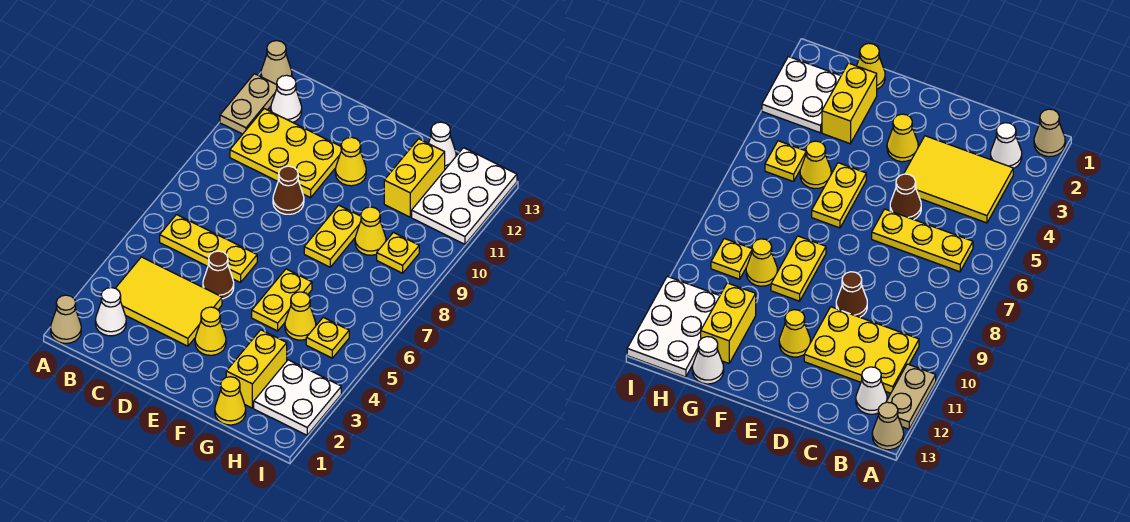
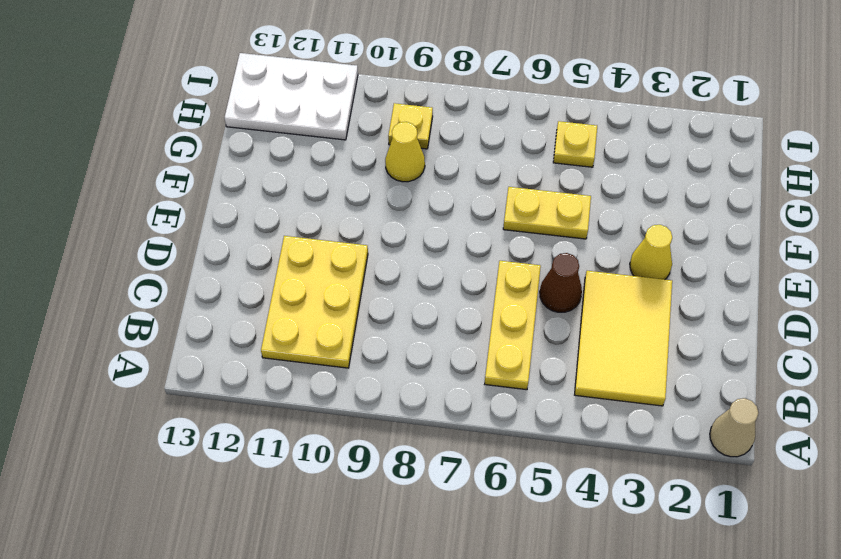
none -> tan plate A11:A12 level 1
none -> tan cone A13 level 1
none -> white cone B2 level 1

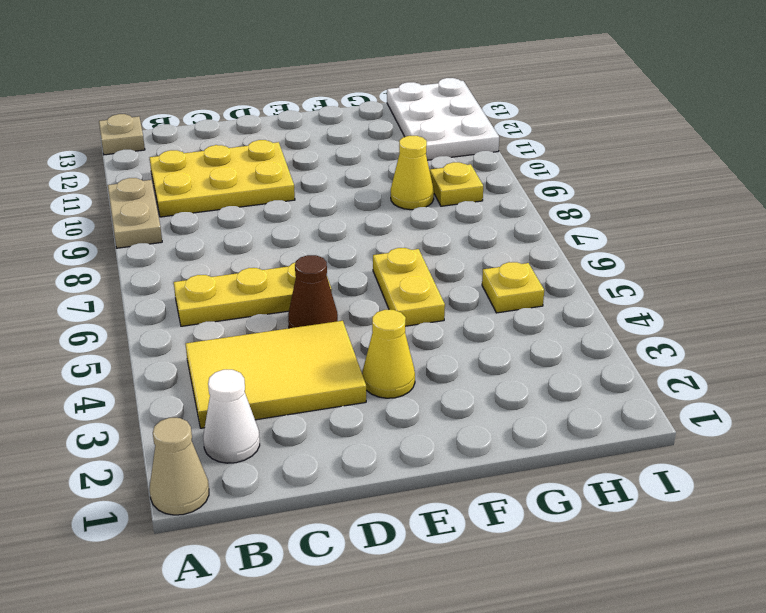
tan plate A9:A10 level 1 -> tan plate A11:A12 level 1
tan plate A13 level 1 -> tan cone A13 level 1
none -> white cone B12 level 1
none -> brown cone D9 level 1
none -> yellow cone E11 level 1

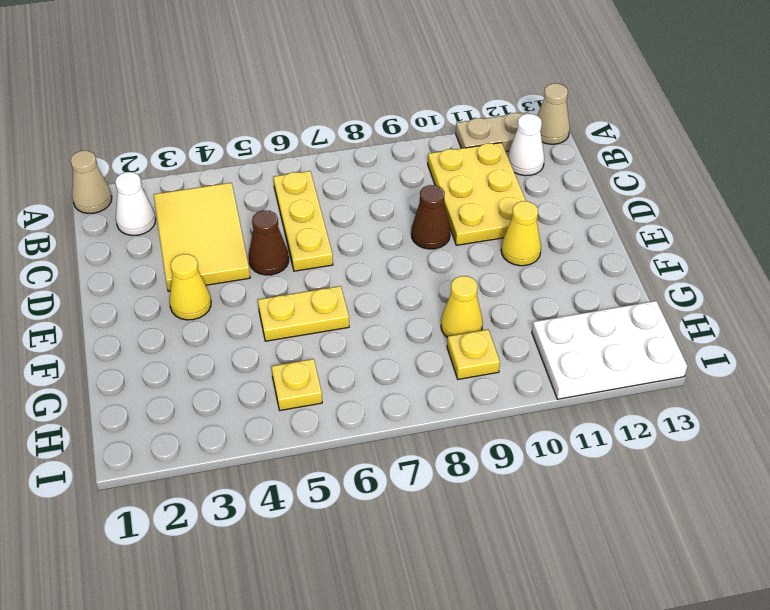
none -> yellow plate F8:F9 level 1
none -> yellow cone G1 level 1
none -> yellow brick G2:G3 level 1

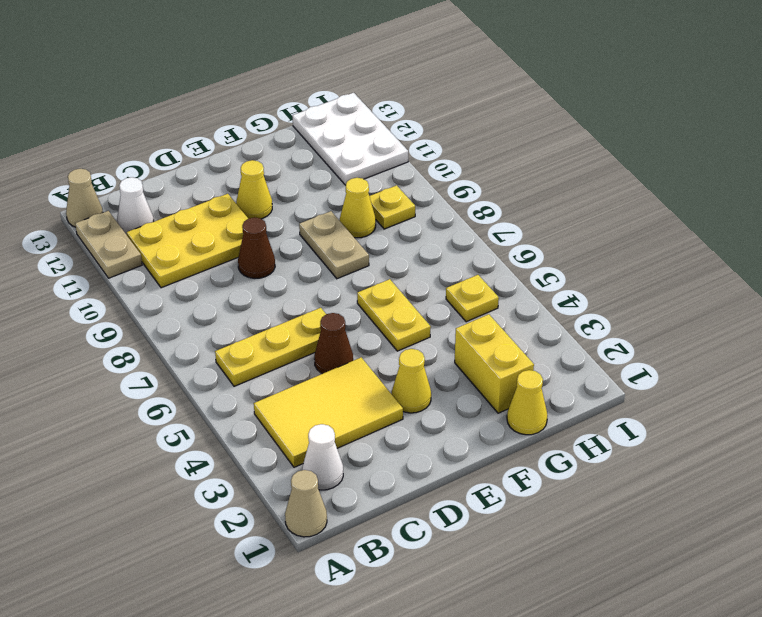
tan plate F8:F9 level 1 -> yellow plate F8:F9 level 1
none -> yellow cone G5 level 1
none -> yellow brick G11:G12 level 1
none -> white cone G13 level 1

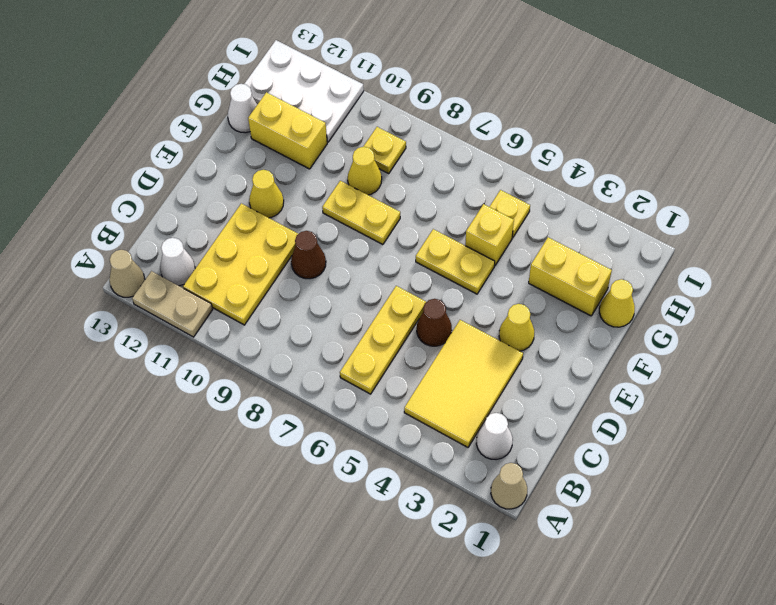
yellow brick G5 level 1 -> yellow cone G5 level 1
none -> white plate H2:I3 level 1

